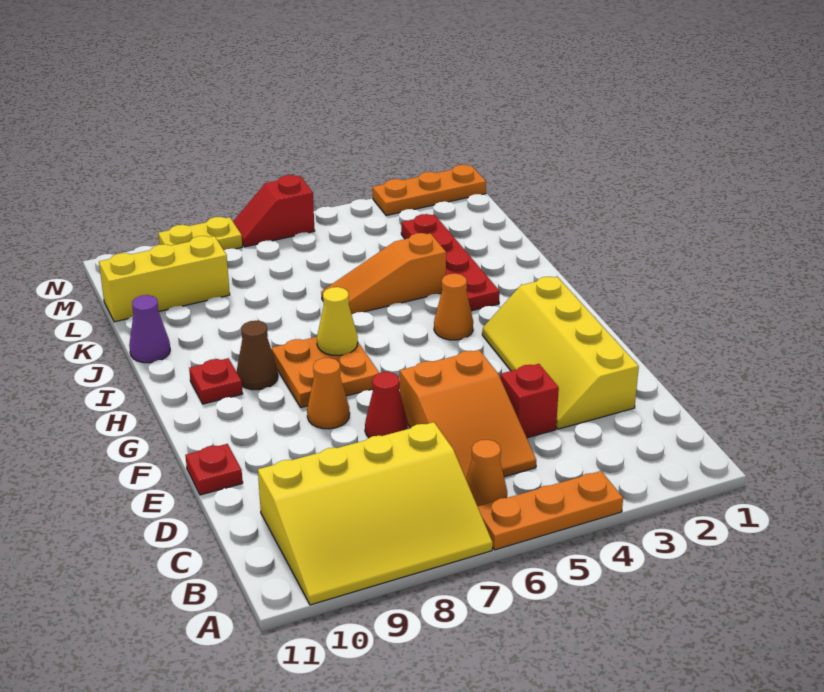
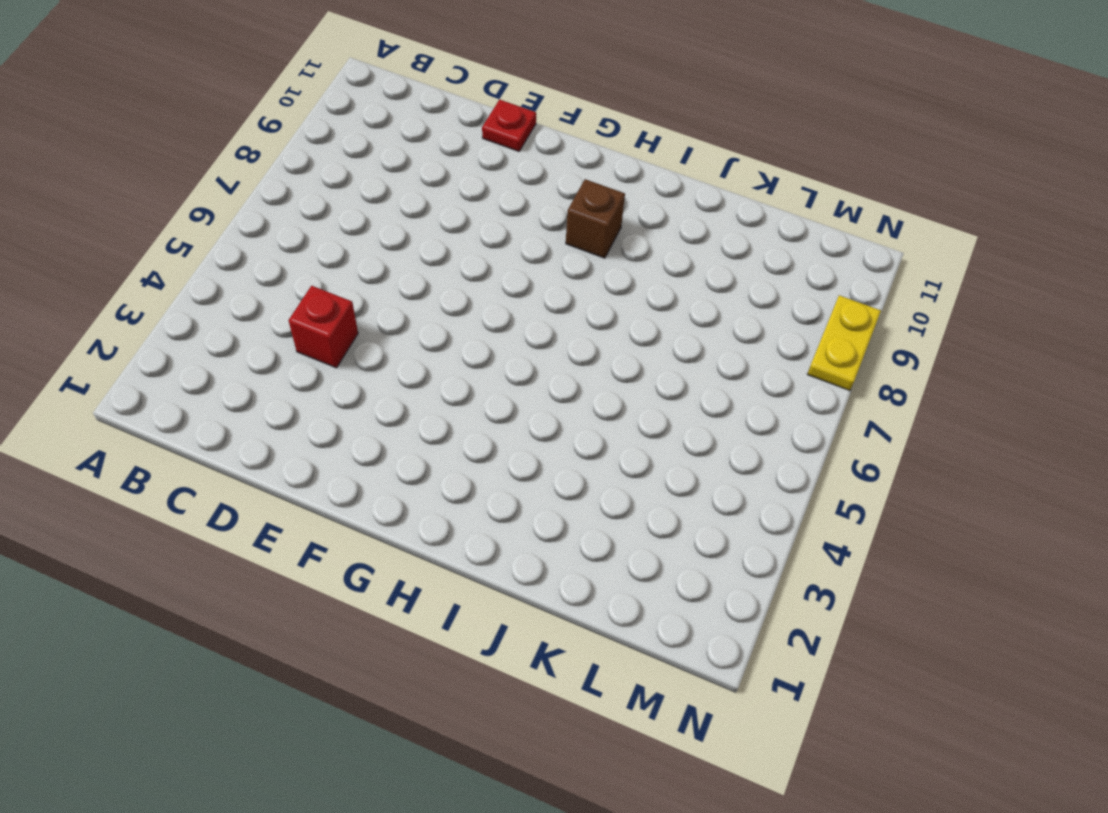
brown brick H9 level 1 -> brown cone H9 level 1
none -> orange plate A4:A6 level 1
none -> yellow slope A7:C10 level 1 top C
none -> orange cone B6 level 1

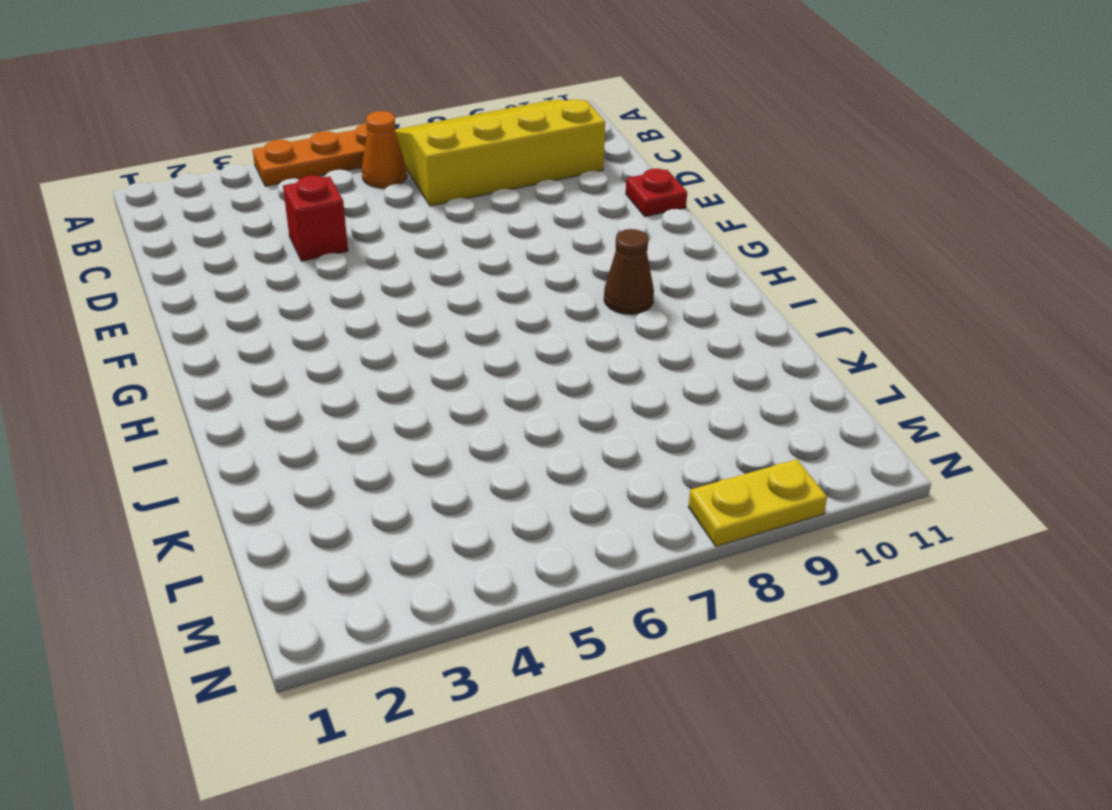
none -> orange slope C5:E6 level 1 top E
none -> yellow slope D2:G3 level 1 top 2
none -> red cone E7 level 1

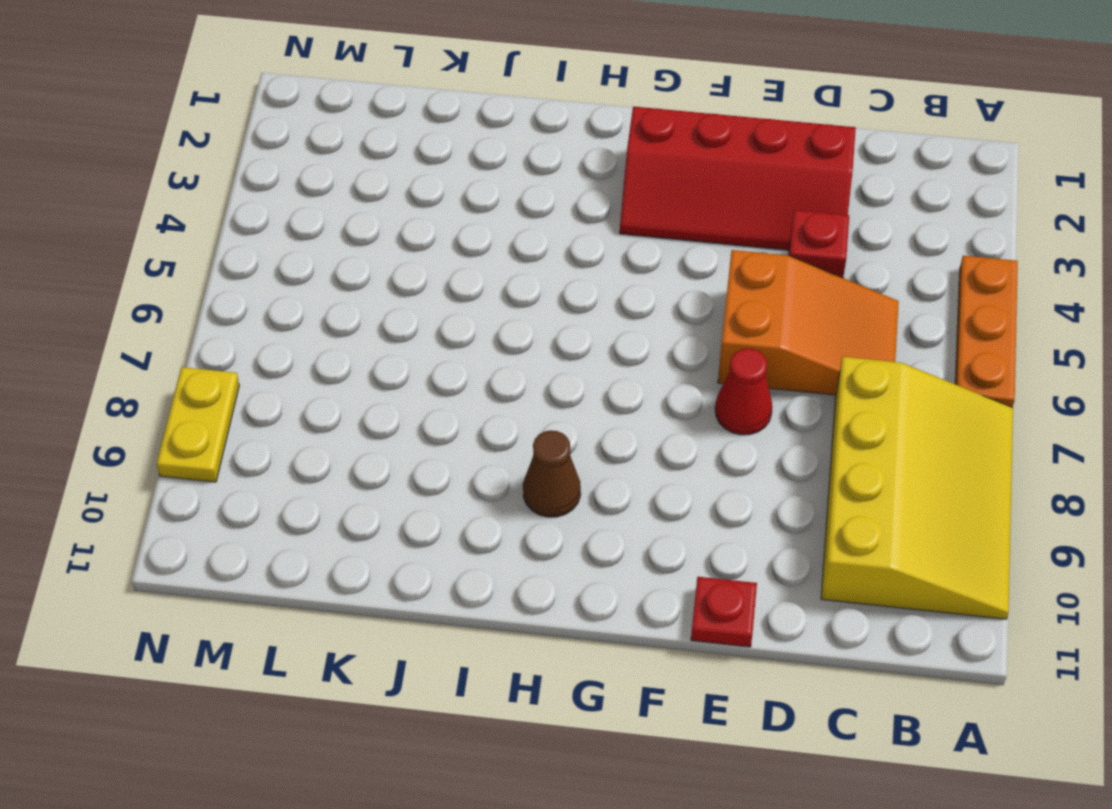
red slope D2:G3 level 1 top 2 -> yellow slope D2:G3 level 1 top 2
none -> orange cone B6 level 1
none -> orange cone F8 level 1
none -> orange plate G7:H8 level 1

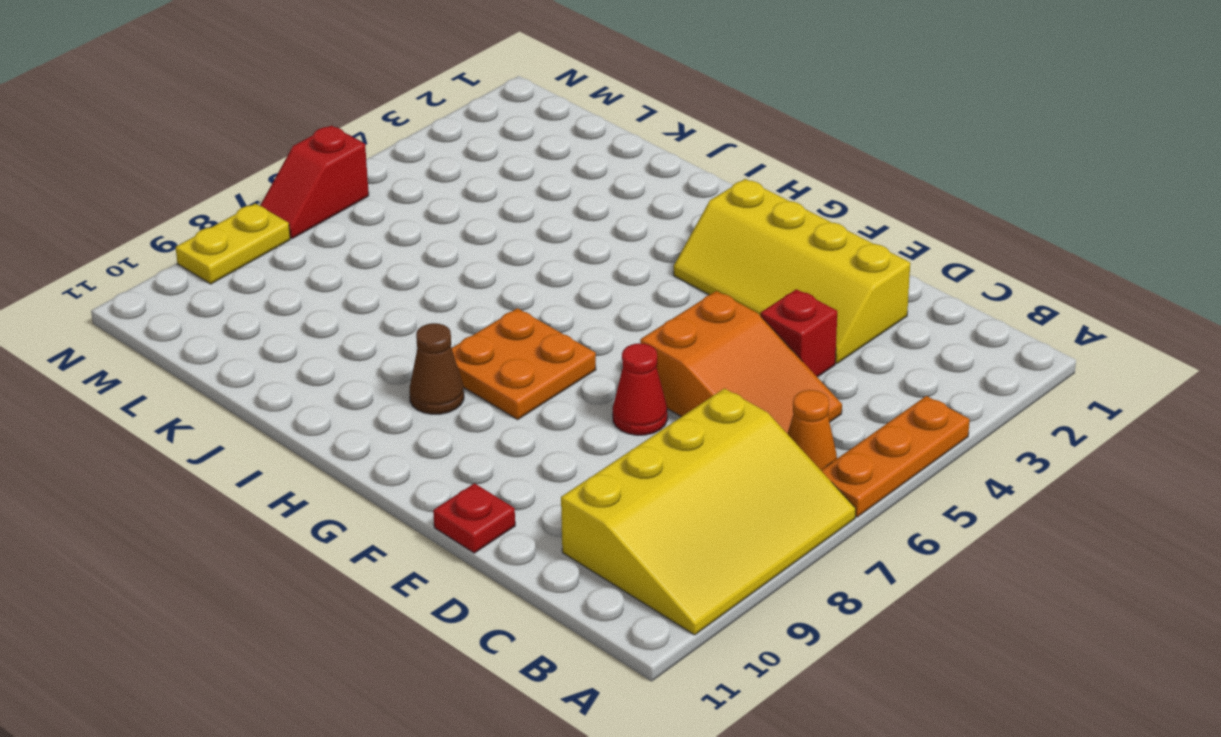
none -> orange cone F8 level 1
none -> orange cone H4 level 1
none -> red plate H10 level 1

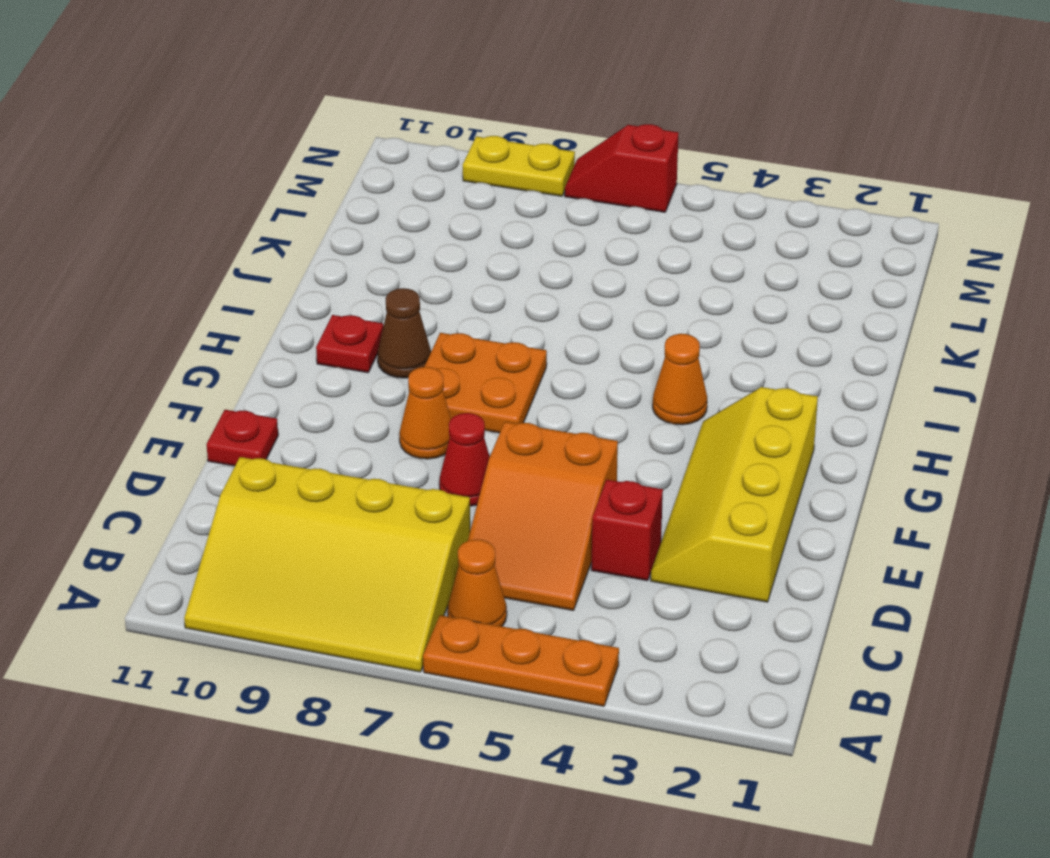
none -> red plate I3:L3 level 1
none -> orange slope J4:J6 level 1 top 4
none -> purple cone J11 level 1

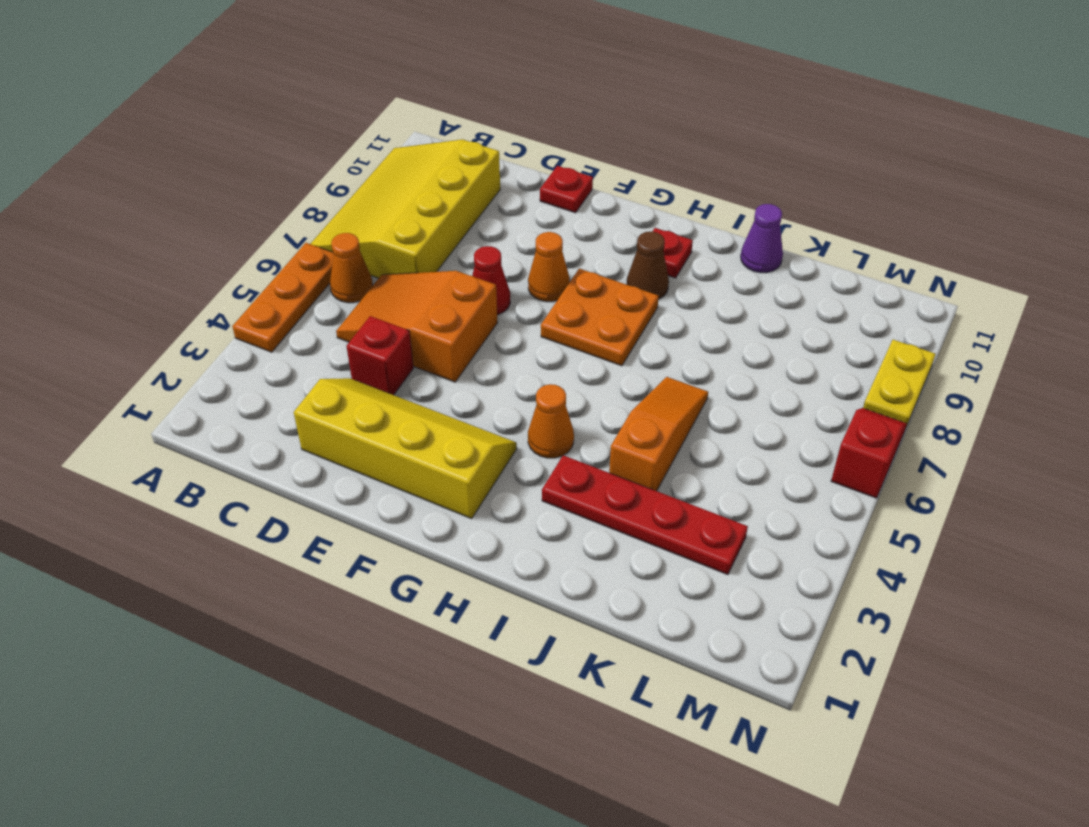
none -> yellow brick L9:L11 level 1
none -> orange plate N1:N3 level 1
none -> yellow cone H7 level 2

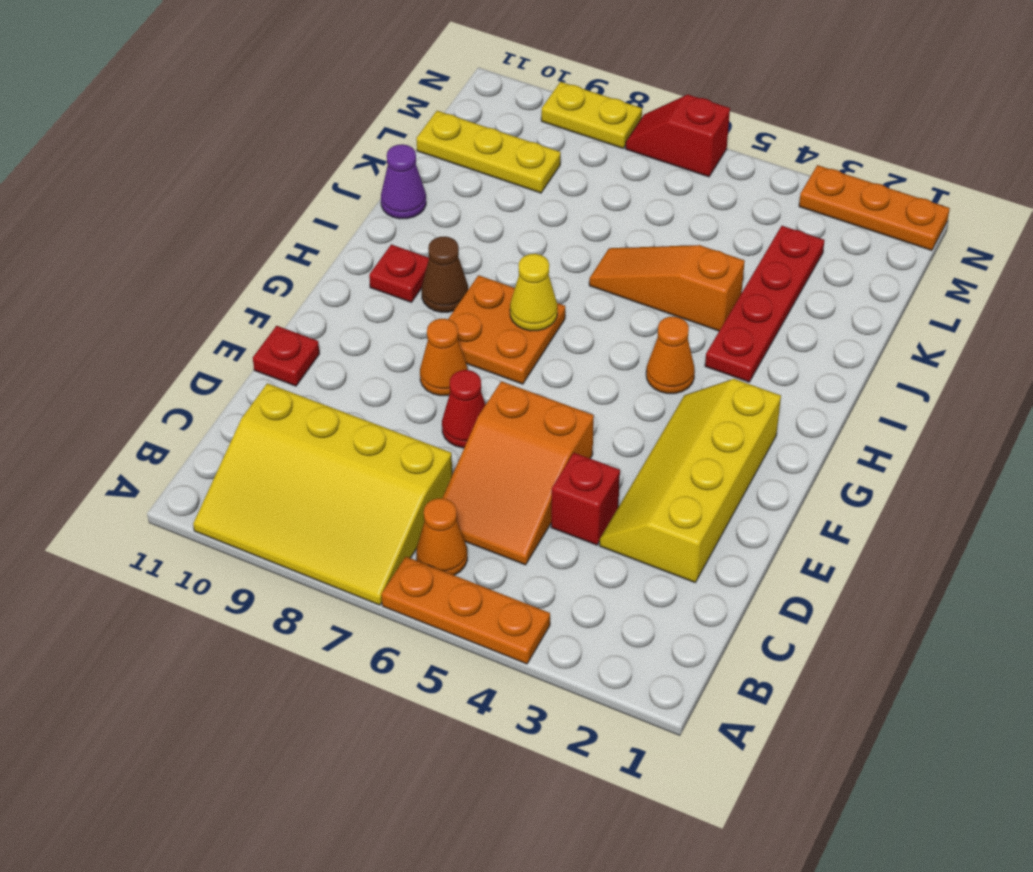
yellow plate L9:L11 level 1 -> yellow brick L9:L11 level 1

